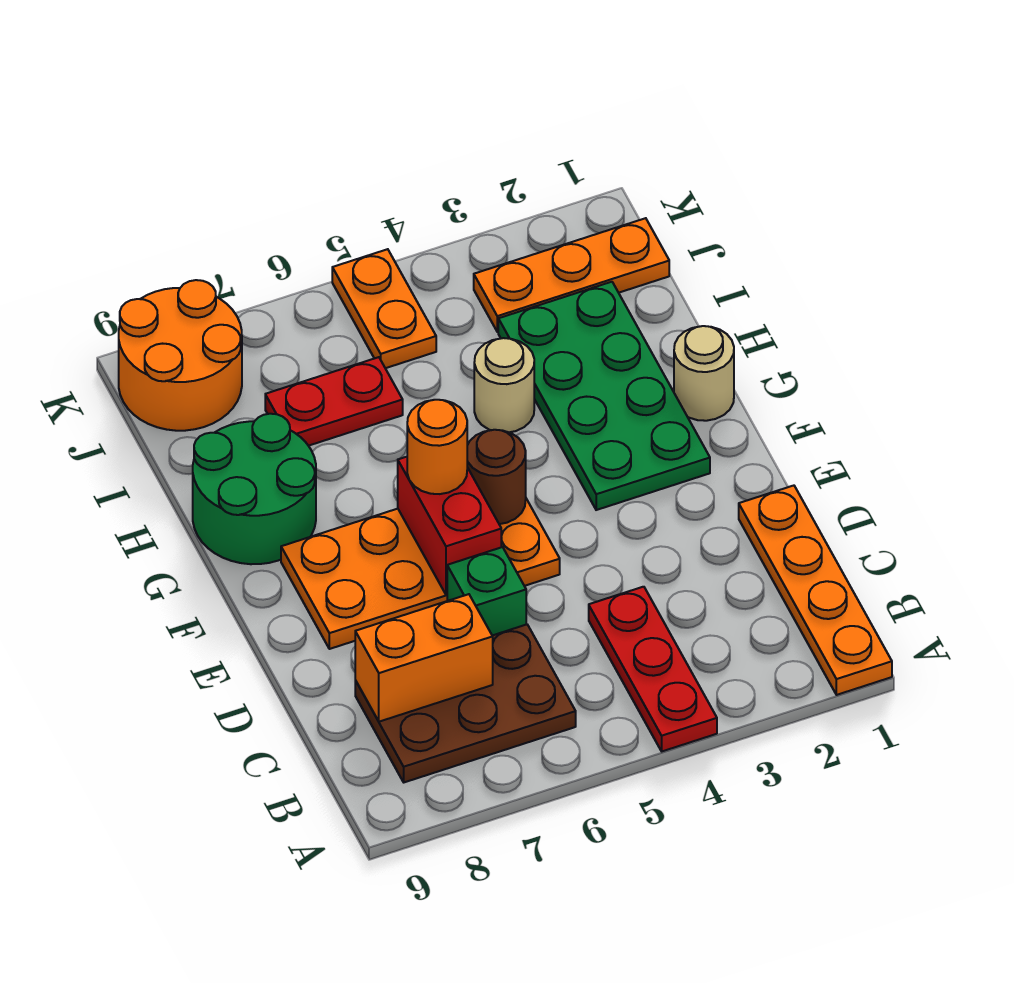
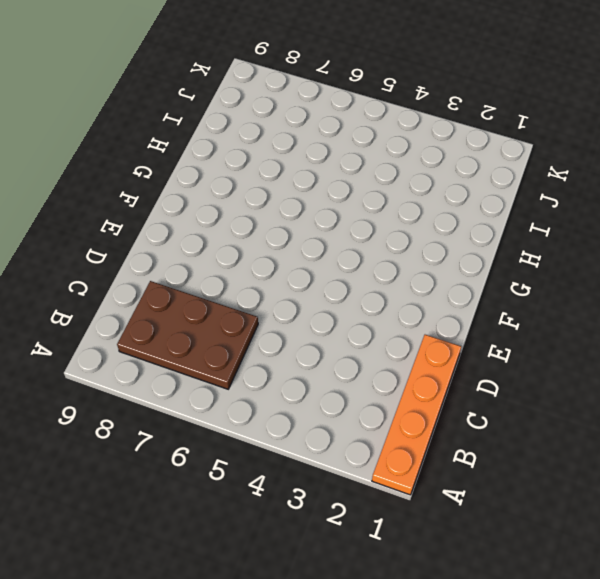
none -> red plate A4:C4 level 1
none -> green brick D6 level 1
none -> orange plate E5:F8 level 1

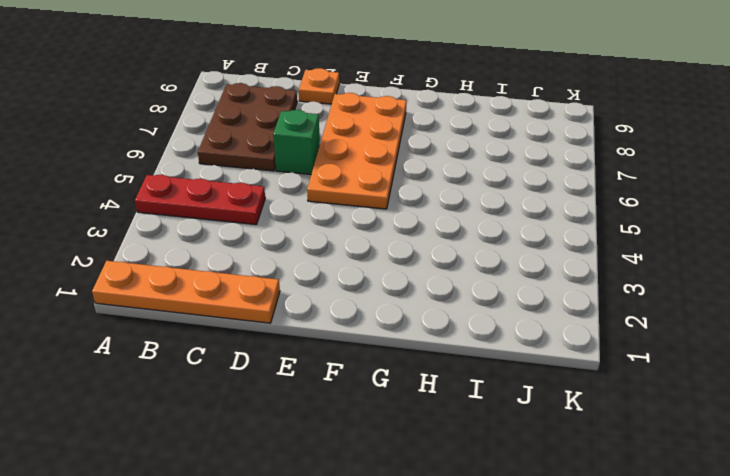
orange plate D9 level 1 -> none
none -> green plate F2:I3 level 1
none -> tan round brick G1 level 1
none -> green round brick G8:H9 level 1

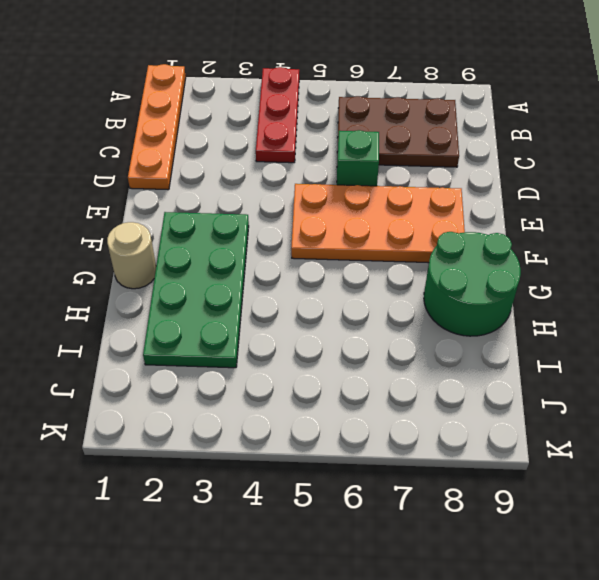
none -> tan round brick H4 level 1
none -> red plate I6:I7 level 1
none -> orange plate J1:J3 level 1

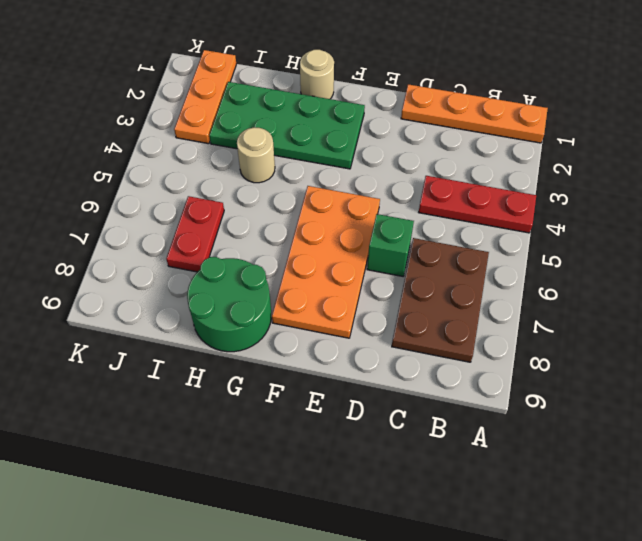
none -> orange plate J5:K5 level 1
none -> orange round brick J8:K9 level 1
none -> orange brick C7:C8 level 2

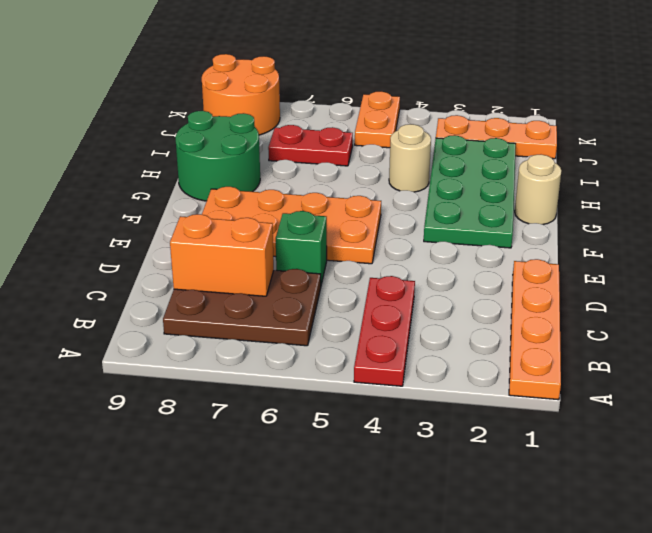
none -> red brick E6:F6 level 2
none -> brown round brick F5 level 2
none -> orange round brick F6 level 3

